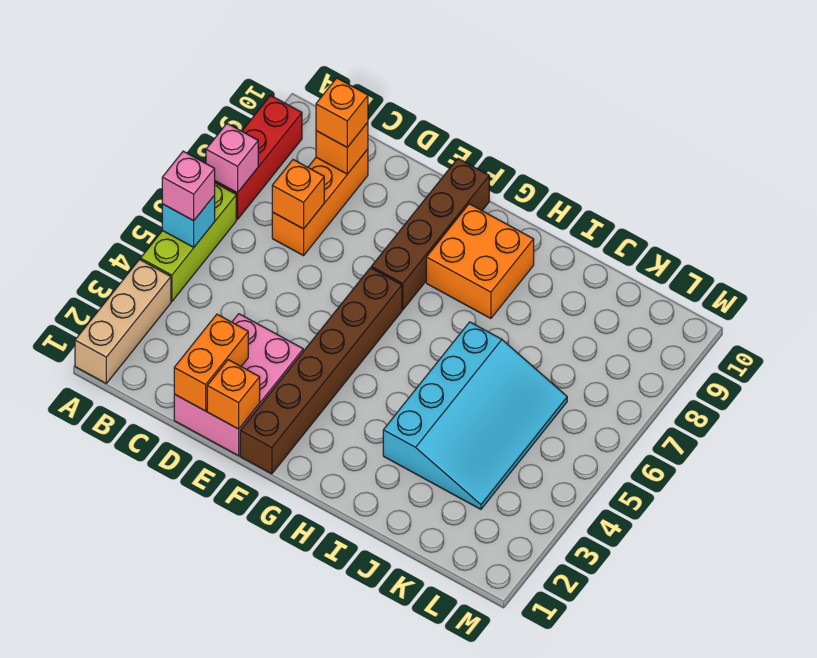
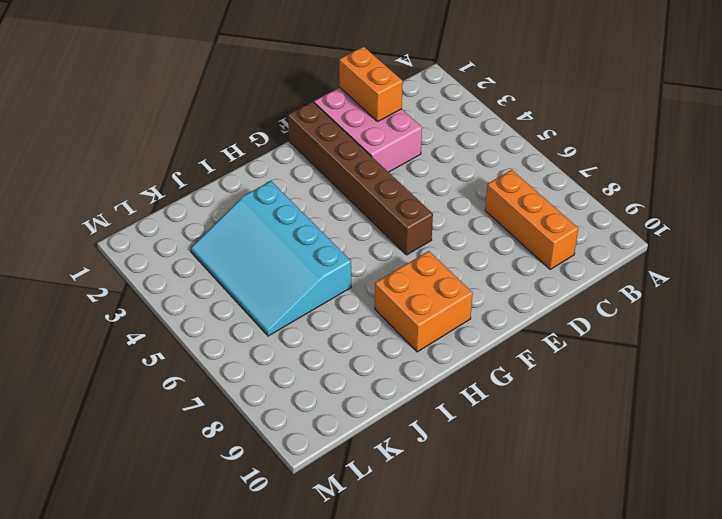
none -> tan brick A1:A3 level 1
none -> lime brick A4:A6 level 1
none -> red brick A7:A9 level 1

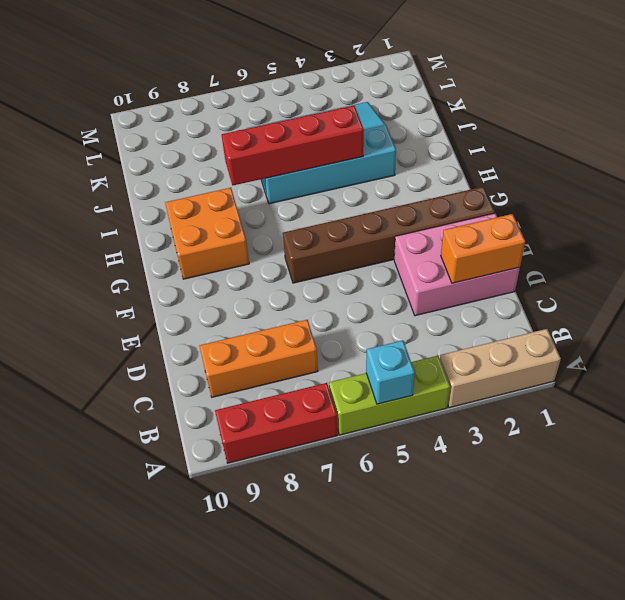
red brick I4:I7 level 2 -> none
none -> brown brick F7:F10 level 1
none -> pink brick A7 level 2
none -> orange brick C7 level 2

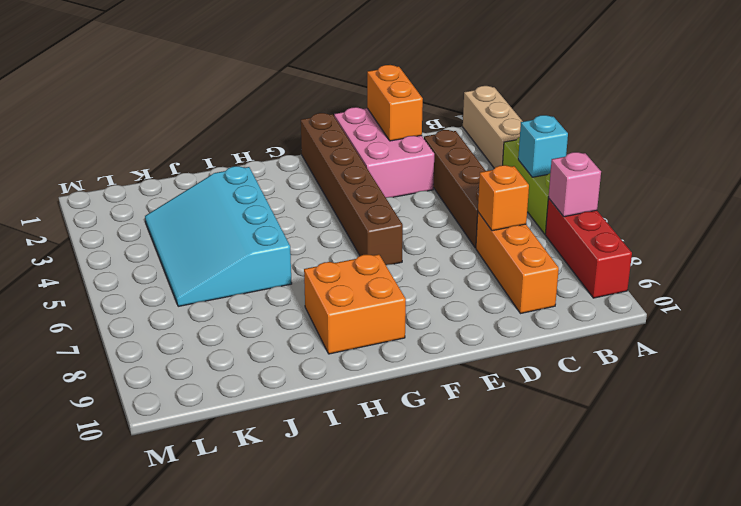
brown brick C3:C6 level 1 -> brown brick F7:F10 level 1
none -> orange brick C9 level 2
none -> orange brick E1 level 2
none -> pink brick A5 level 3

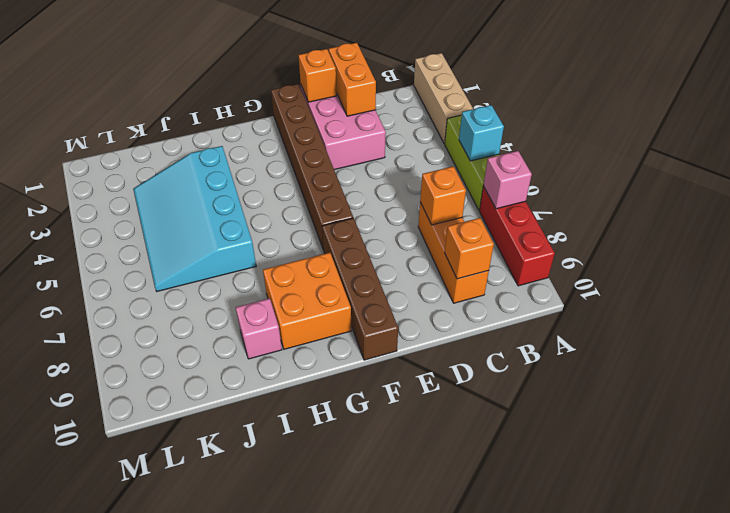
pink brick I9 level 1 -> pink brick A5 level 3
none -> orange brick C9 level 3

